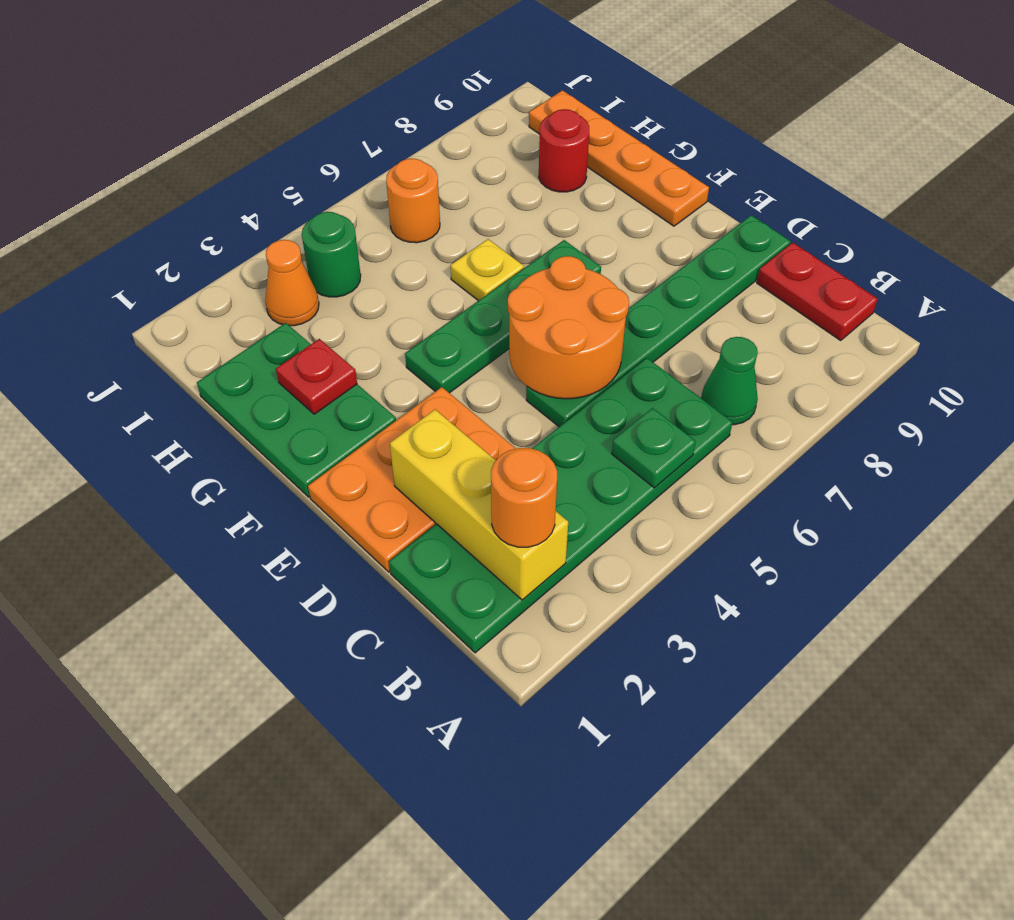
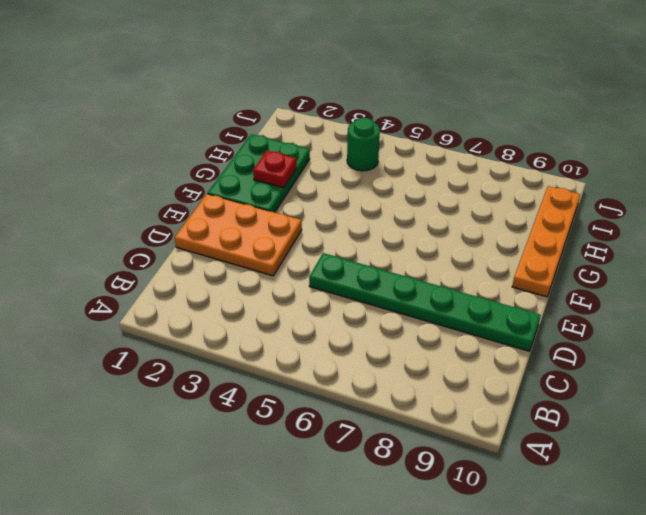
none -> green plate B1:C6 level 1
none -> green cone B7 level 1
none -> red plate B10:C10 level 1

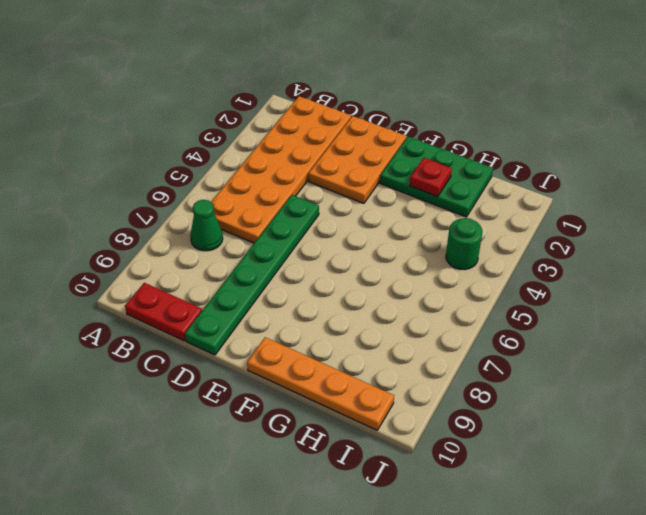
orange plate B1:C6 level 1 -> green plate B1:C6 level 1
none -> green plate F4:F7 level 1
none -> yellow plate G6 level 1
none -> red round brick H9 level 1

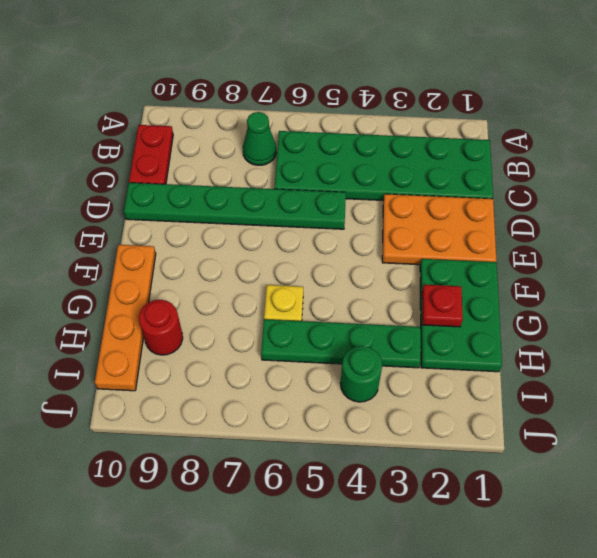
green plate H3:H6 level 1 -> green plate F4:F7 level 1
none -> orange cone I3 level 1
none -> orange round brick I6 level 1
none -> yellow brick B2:D2 level 2

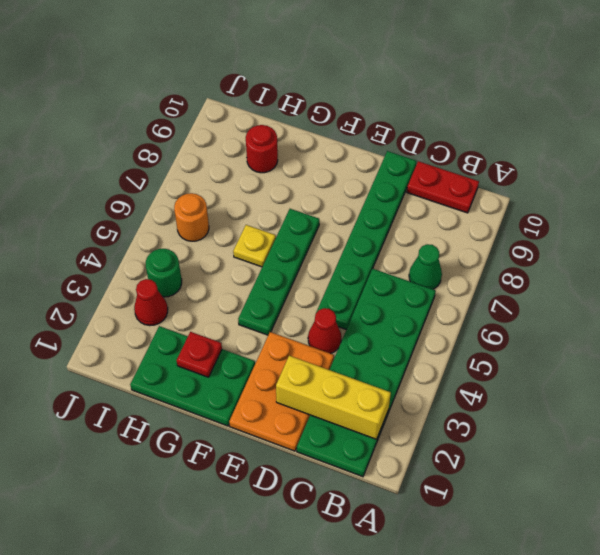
red cone D4 level 1 -> none
red cone I3 level 1 -> orange cone I3 level 1
none -> orange plate F10:I10 level 1
none -> green plate B5 level 2
none -> orange round brick D5:E6 level 2

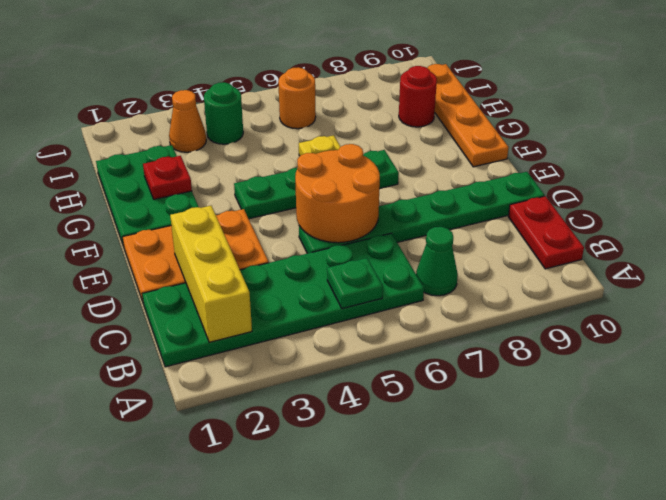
none -> orange round brick B2 level 3

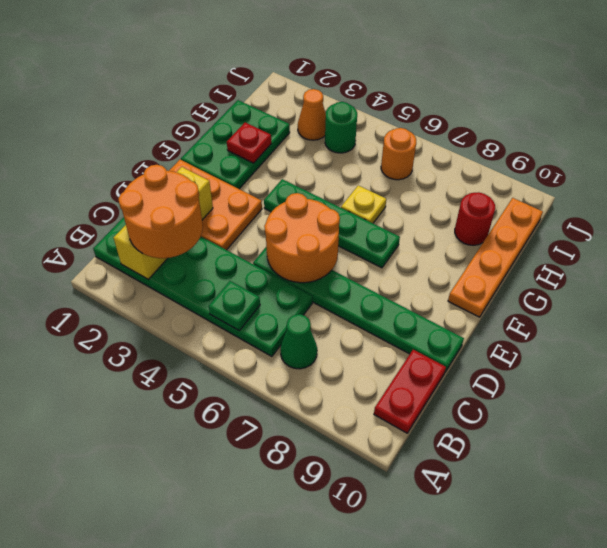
orange round brick B2:C3 level 3 -> orange round brick B2 level 3

